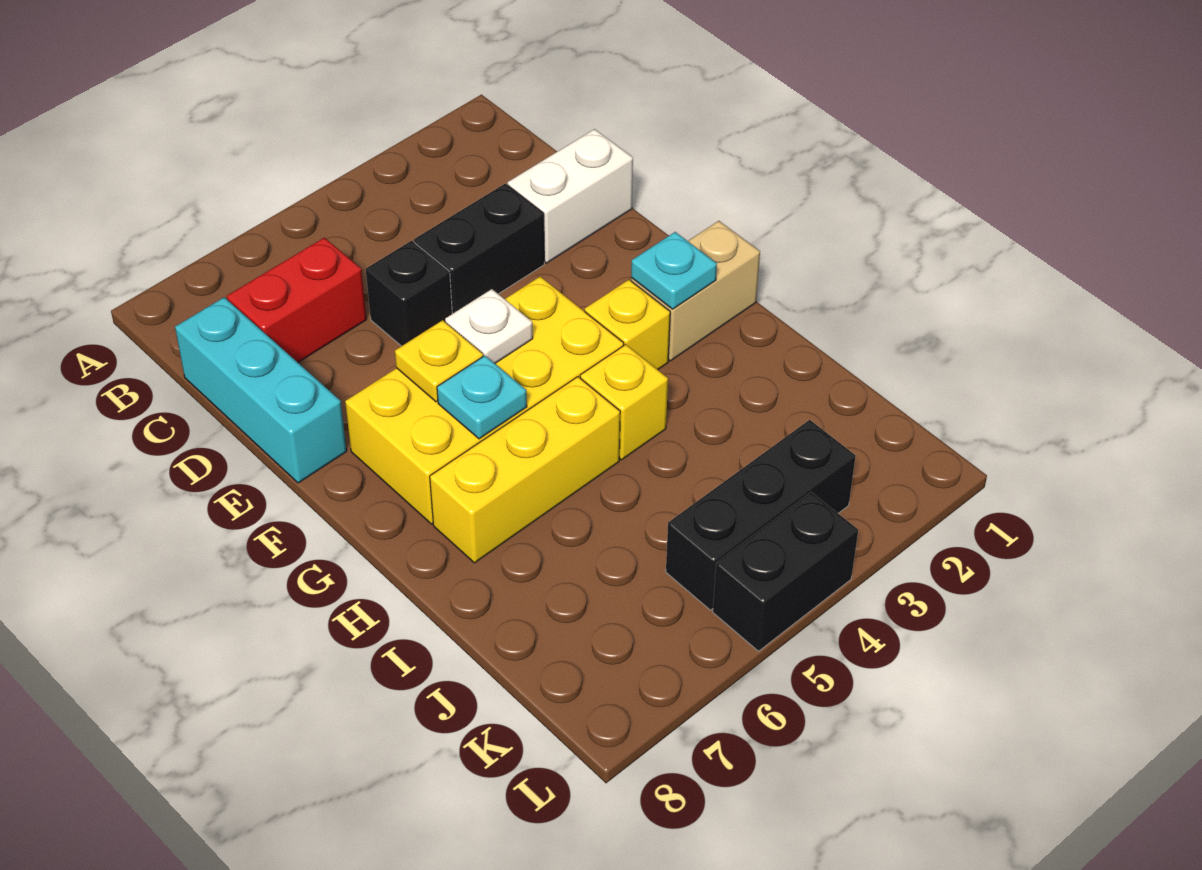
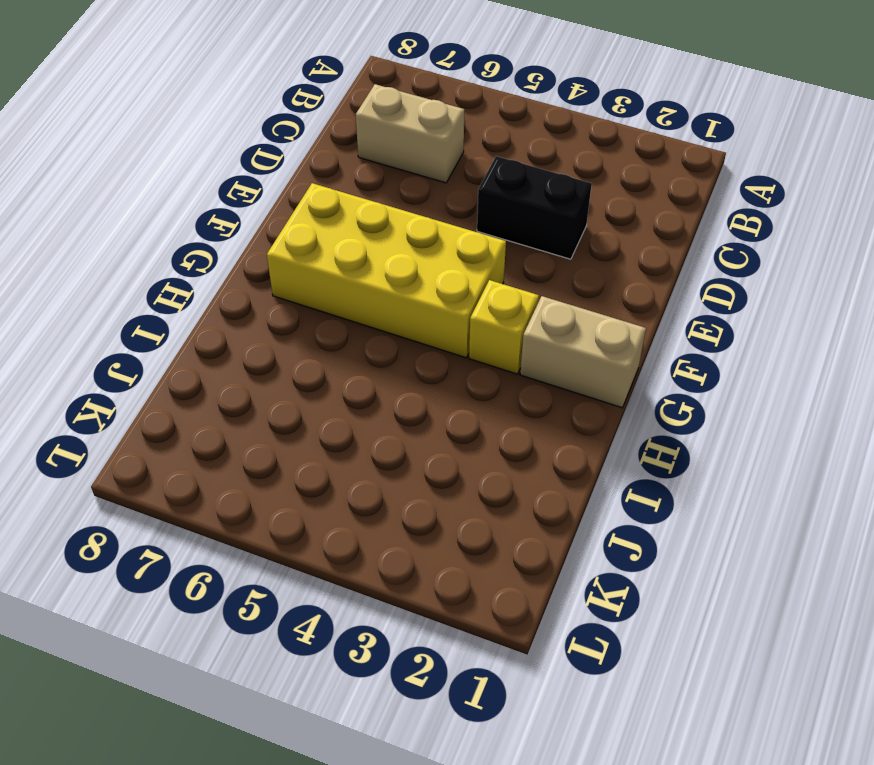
tan brick C6:C7 level 1 -> red brick C6:C7 level 1
none -> cyan brick C8:E8 level 1
none -> white brick D1:D2 level 1
none -> black brick D5 level 1

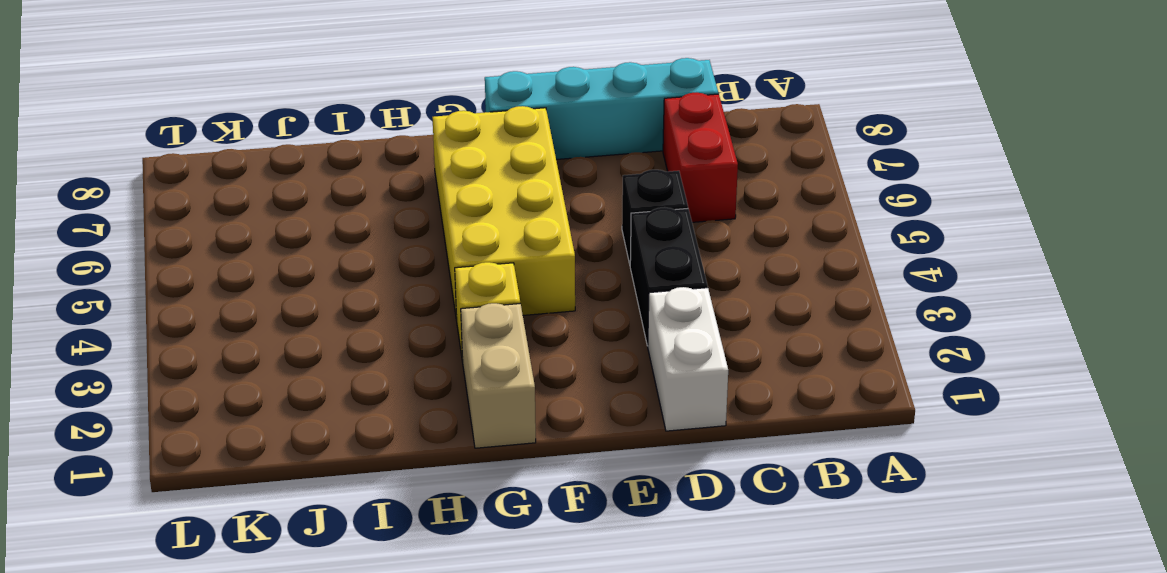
cyan brick C8:F8 level 1 -> cyan brick C8:E8 level 1
none -> yellow brick H4 level 1
none -> yellow brick H5:H7 level 1
none -> black brick K3:K5 level 1

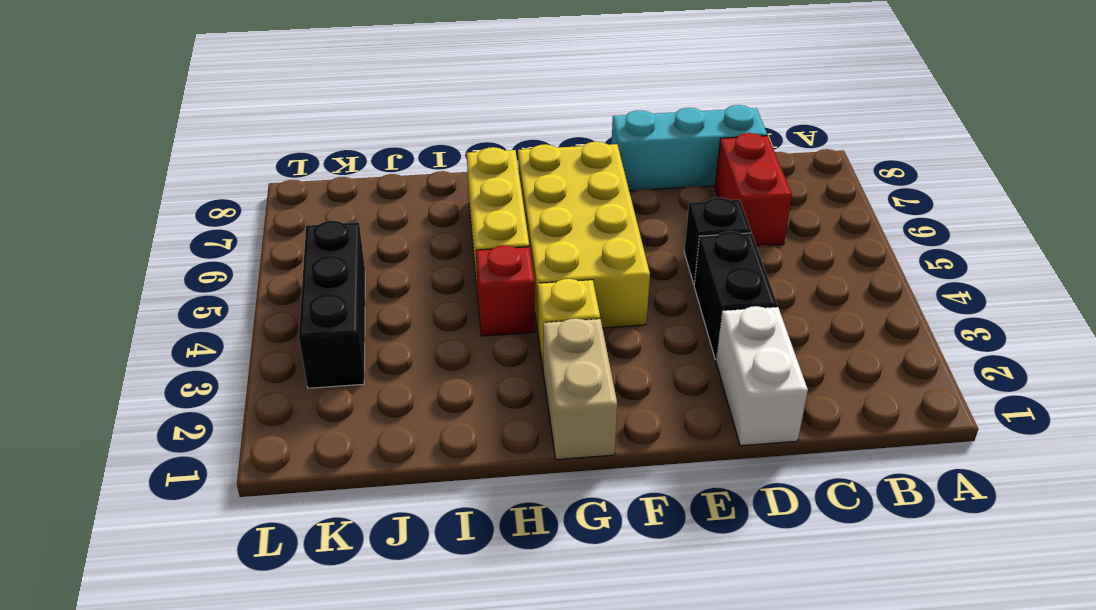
red brick H4 level 1 -> yellow brick H4 level 1
none -> black brick L4:L5 level 1
none -> white plate F5 level 2
none -> yellow plate F6 level 2

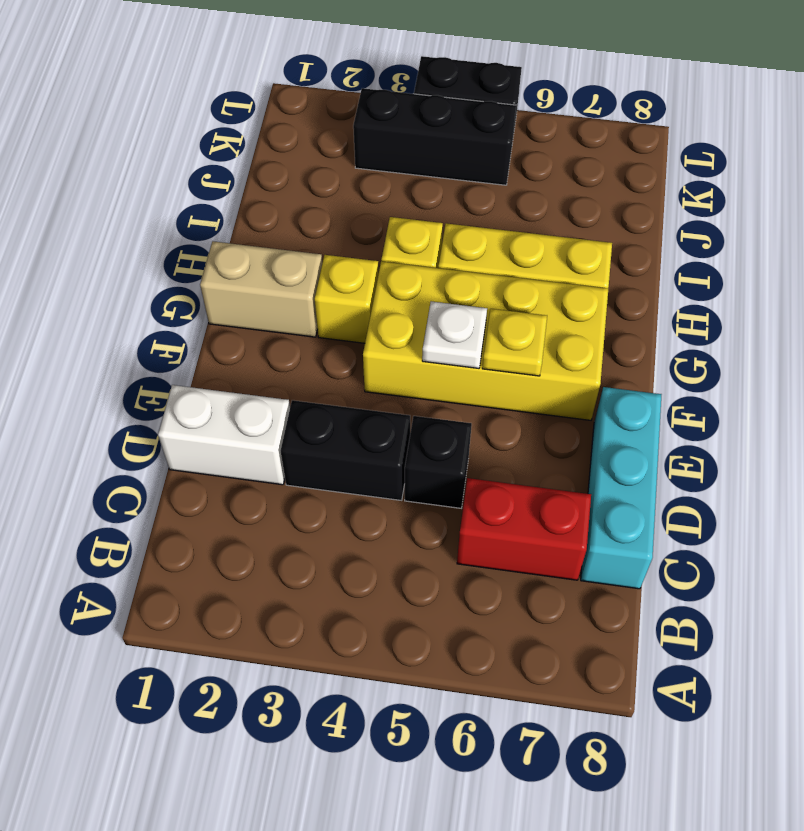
none -> cyan plate G2 level 2
none -> cyan plate G6 level 2

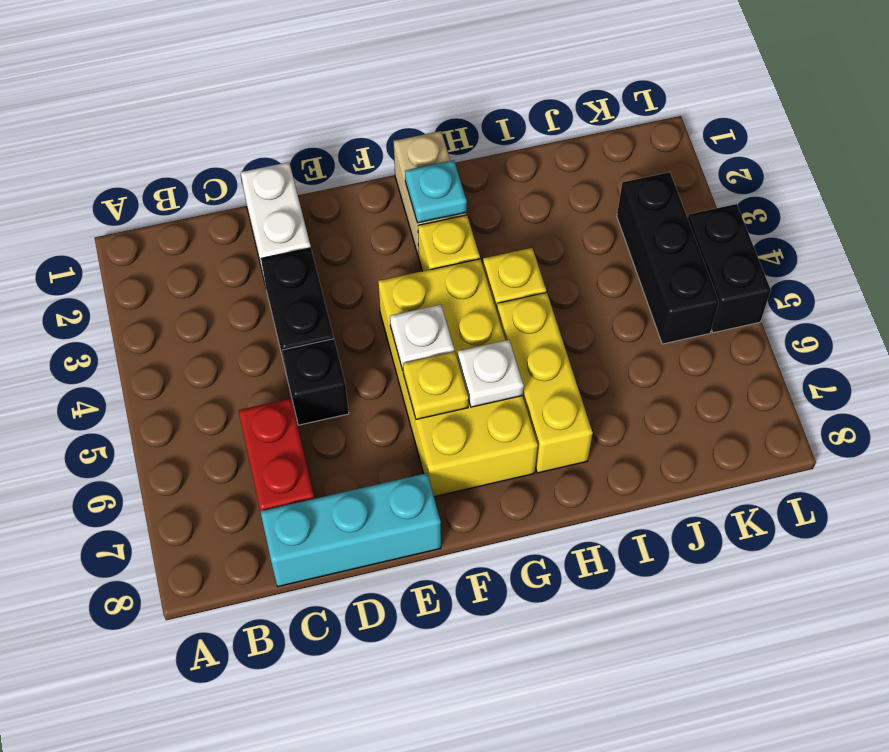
white plate G6 level 2 -> cyan plate G6 level 2

